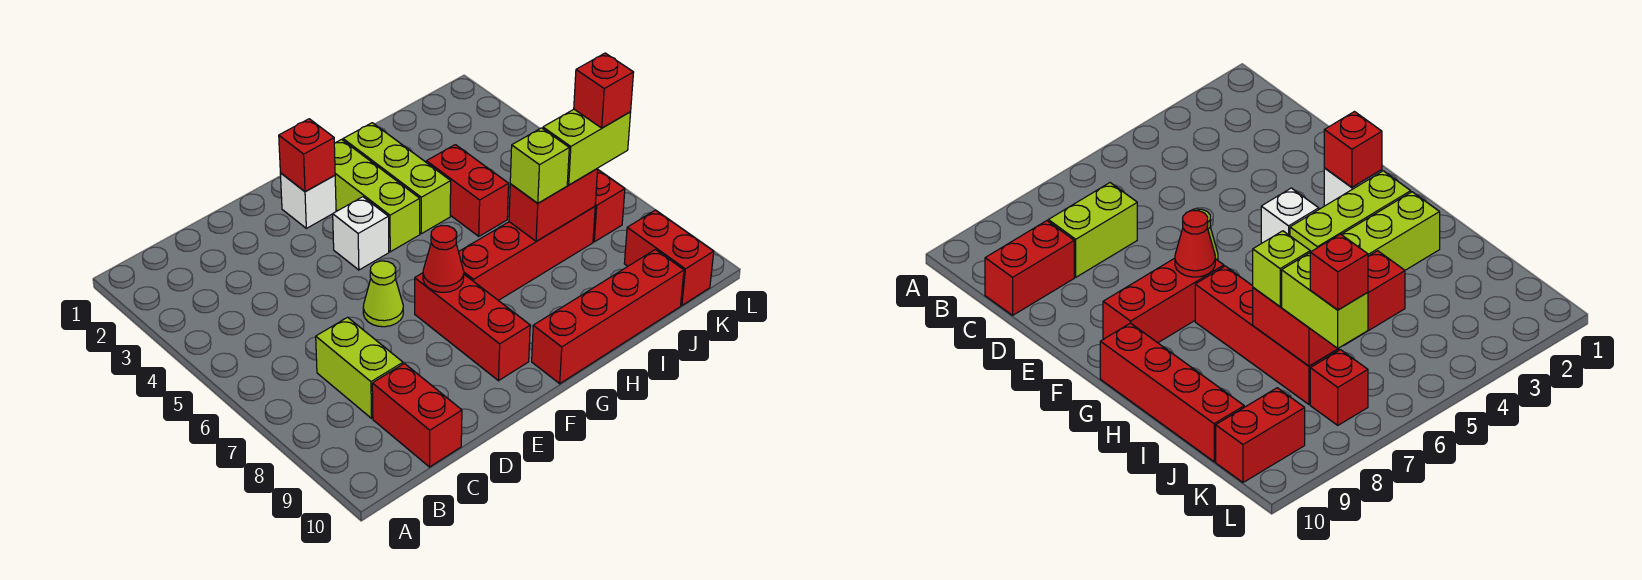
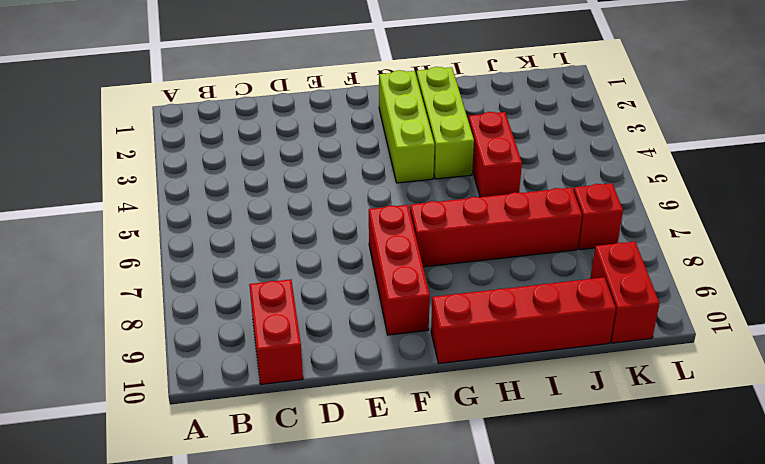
none -> lime brick C7:C8 level 1
none -> lime cone E6 level 1
none -> white brick F2 level 1

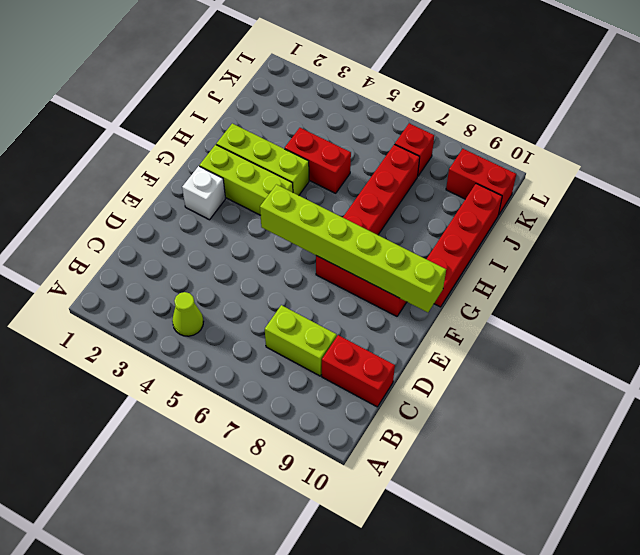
lime cone B4 level 1 -> lime cone E6 level 1
lime brick F5:F10 level 2 -> red cone F7 level 2
none -> white brick F4 level 1
none -> red brick F2 level 2
none -> red brick I7:J7 level 2

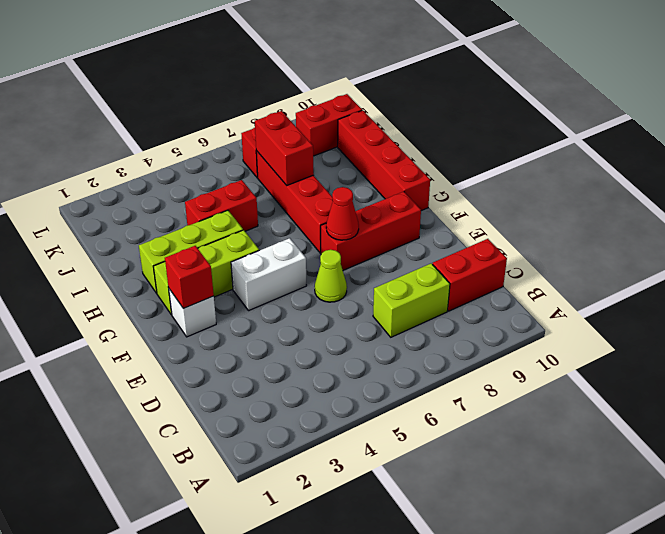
white brick F4:F5 level 1 -> white brick F4 level 1
none -> lime brick I7 level 3
none -> lime brick J7:K7 level 3
none -> red brick K7 level 4

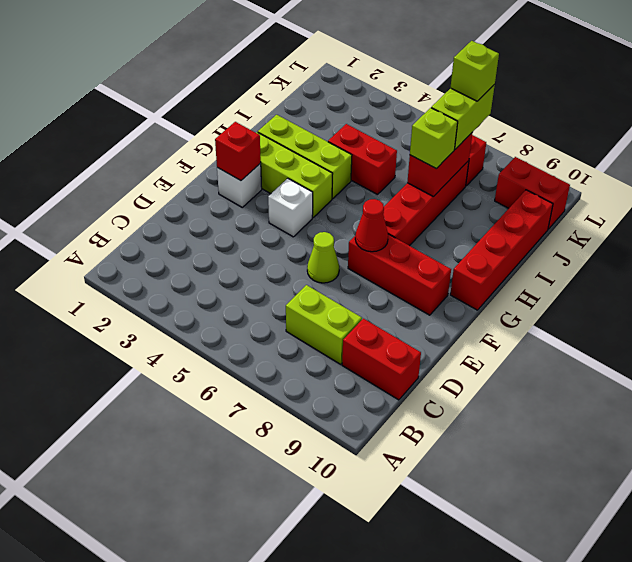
lime brick K7 level 4 -> red brick K7 level 4

